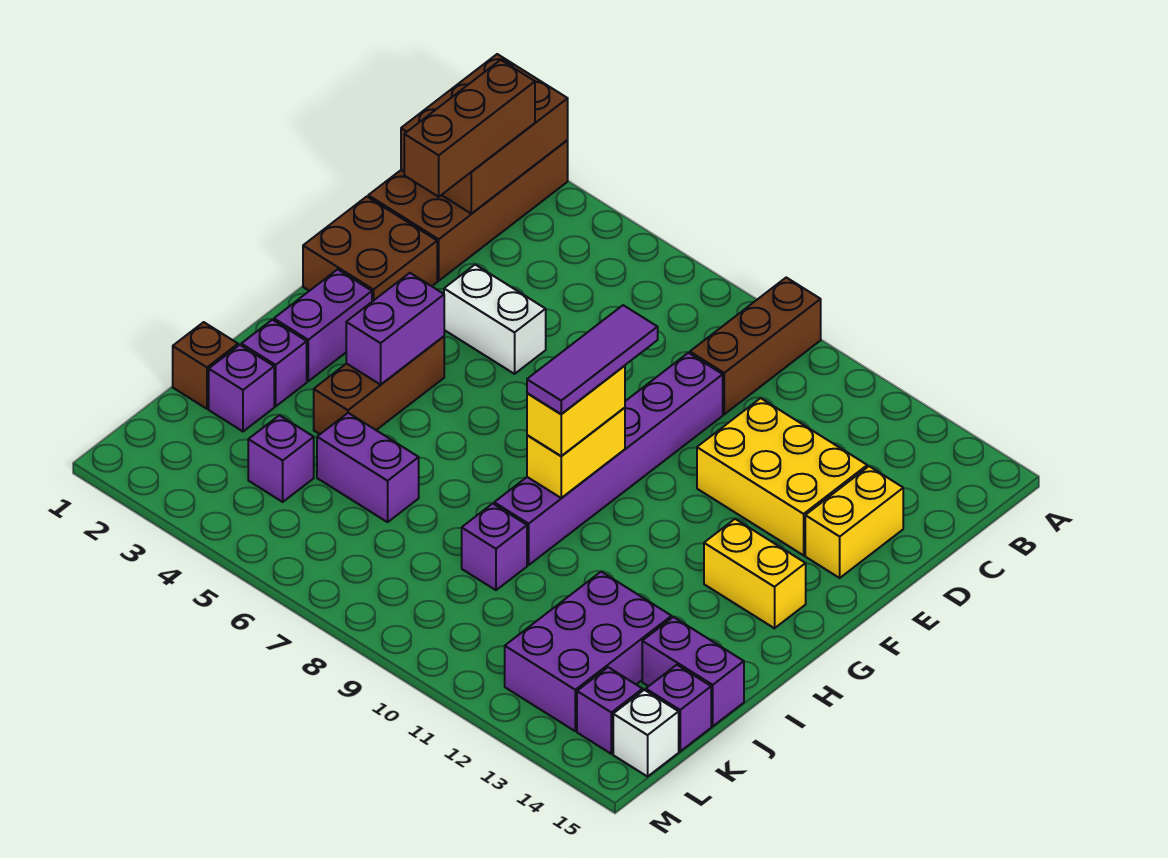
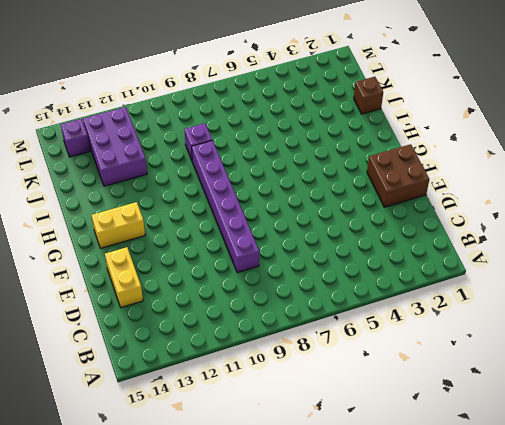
none -> brown brick A1:D2 level 1
none -> brown brick A9:C9 level 1
none -> yellow brick D11:E13 level 1

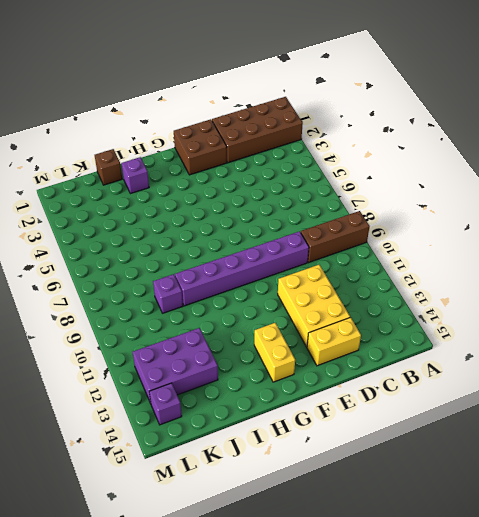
none -> white brick E4:E5 level 1
none -> purple brick G2:H2 level 1
none -> brown brick G4:I4 level 1

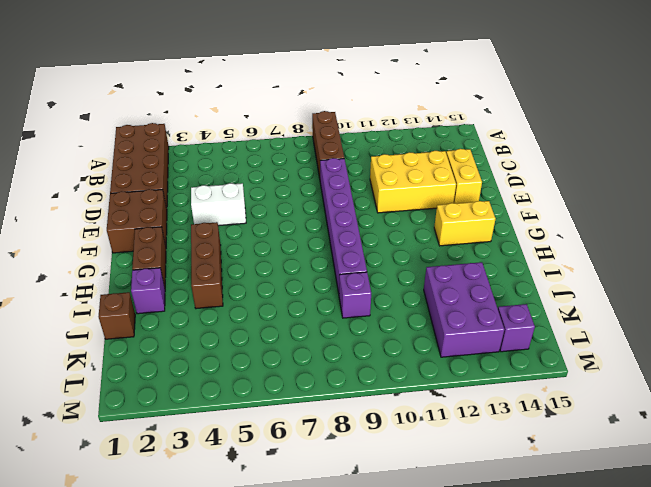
brown brick G2:H2 level 1 -> purple brick G2:H2 level 1
none -> purple brick J2 level 1
none -> purple brick J5:J6 level 1
none -> purple brick J14:J15 level 1

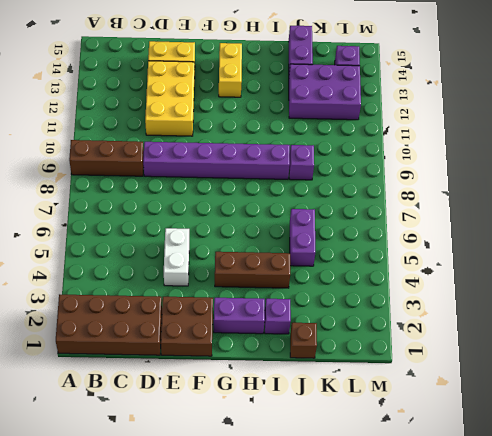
none -> purple brick J2 level 1
none -> purple brick K4 level 1
none -> purple brick K15 level 1

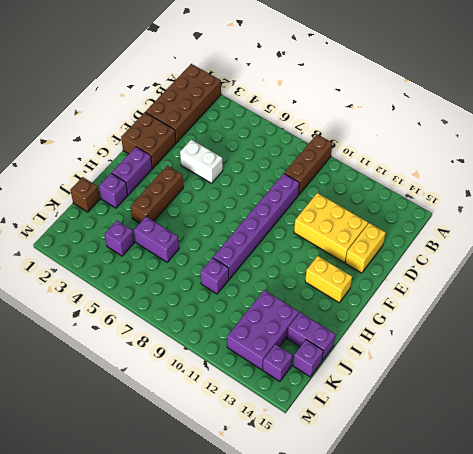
none -> purple brick J2 level 1
none -> white brick L15 level 1
none -> brown brick A1:C2 level 2

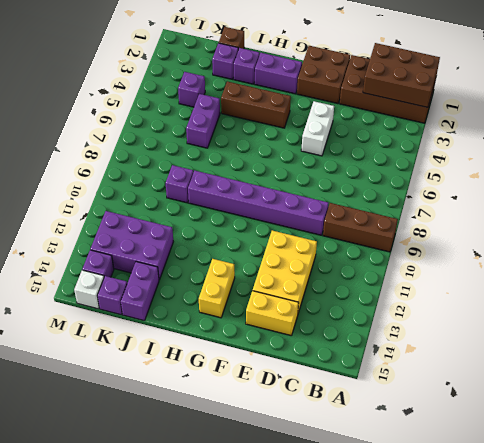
none -> purple brick G4:H4 level 2
none -> yellow brick G9:H9 level 2
none -> brown brick B2:D2 level 3

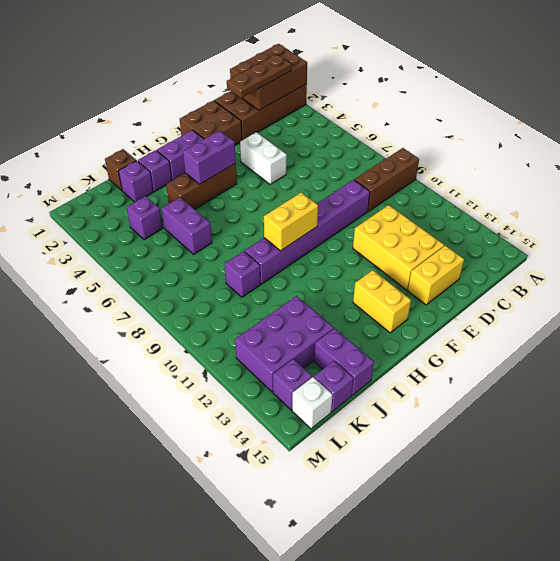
brown plate B2:D2 level 3 -> brown brick B2:D2 level 3
none -> yellow brick G9:H9 level 3
none -> purple tile F9:H9 level 4

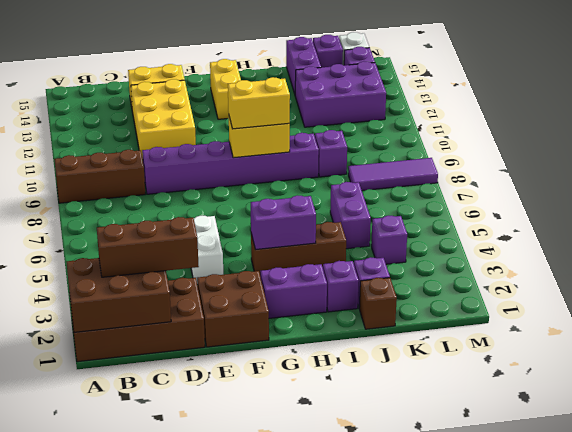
purple tile K8:M8 level 1 -> purple tile F9:H9 level 4

